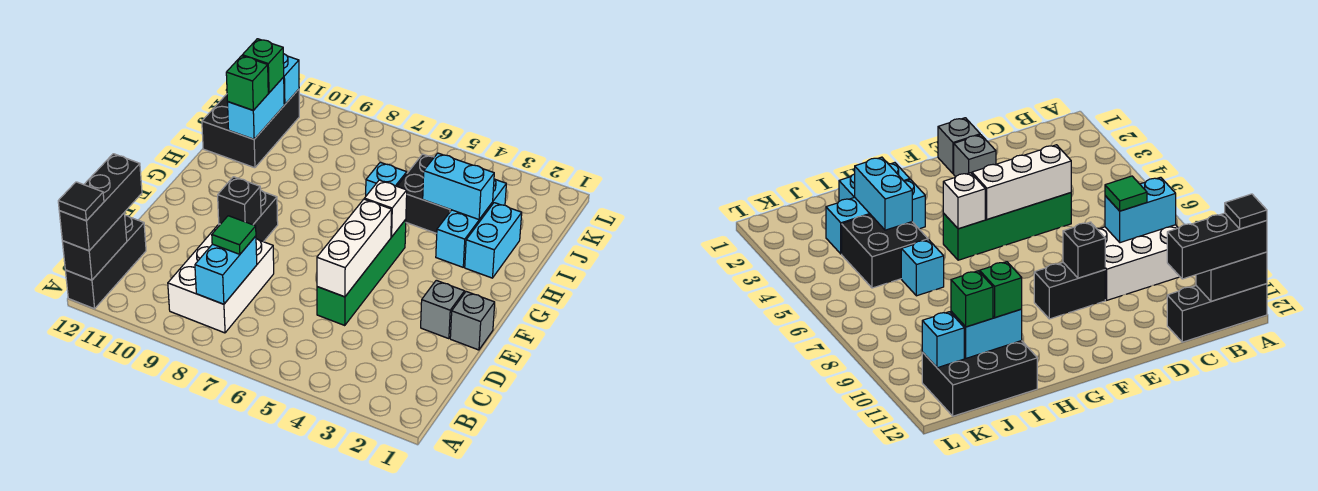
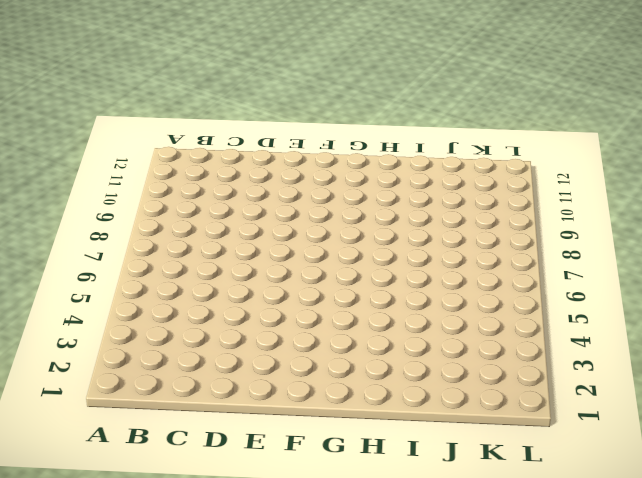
none -> black brick A12:C12 level 1
none -> white brick B8:D9 level 1
none -> green brick D5:G5 level 1

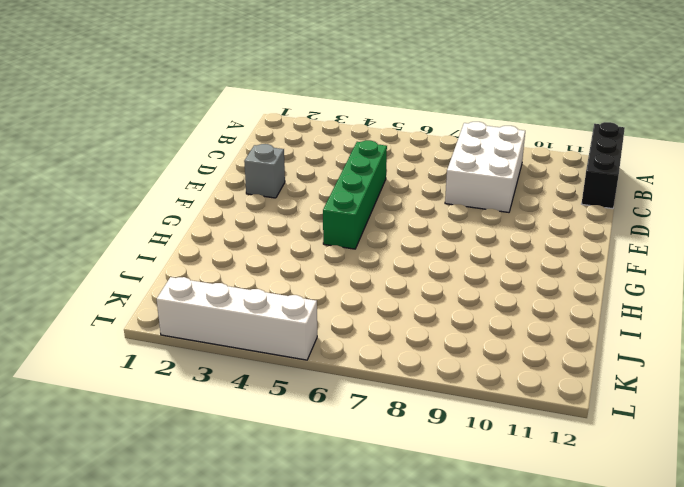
white brick L2:L5 level 1 -> none
none -> grey brick E1 level 1
none -> black brick E9:F9 level 1
none -> cyan brick H2:I2 level 1

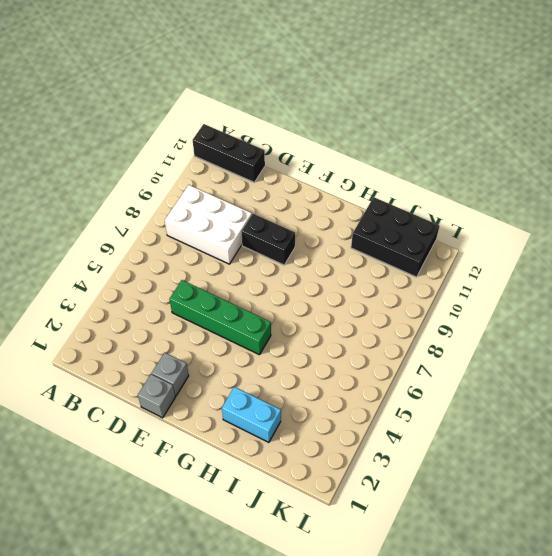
none -> cyan brick H3:J3 level 1
none -> black brick I4:J5 level 1
none -> cyan brick I6 level 1

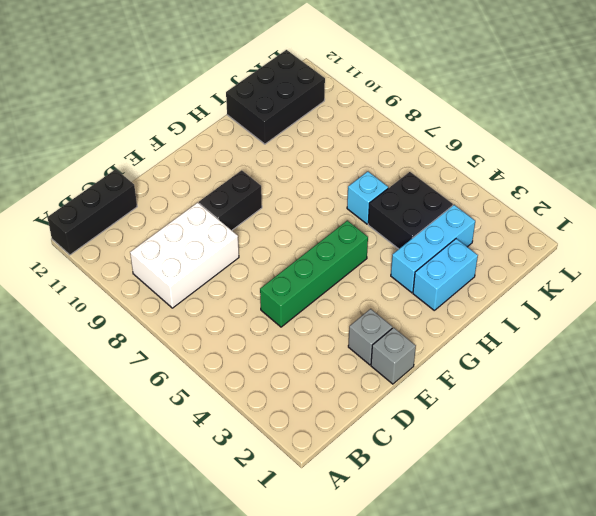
none -> black brick A12:B12 level 2
none -> cyan brick B8:C8 level 2
none -> white brick D5:F5 level 2

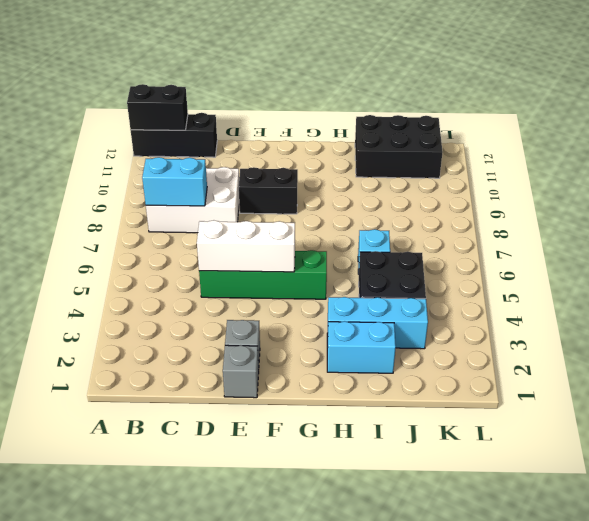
none -> black brick E9 level 2
none -> white brick G5 level 2
none -> cyan brick I3:I4 level 2

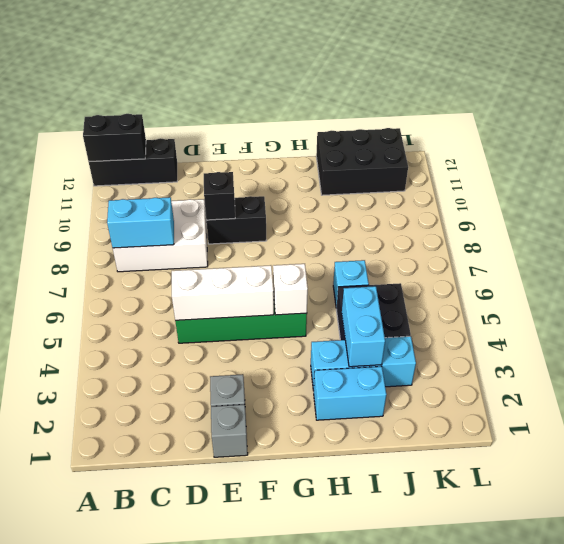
none -> cyan brick I11:J11 level 2
none -> cyan brick K11 level 2
none -> black brick A12:C12 level 3

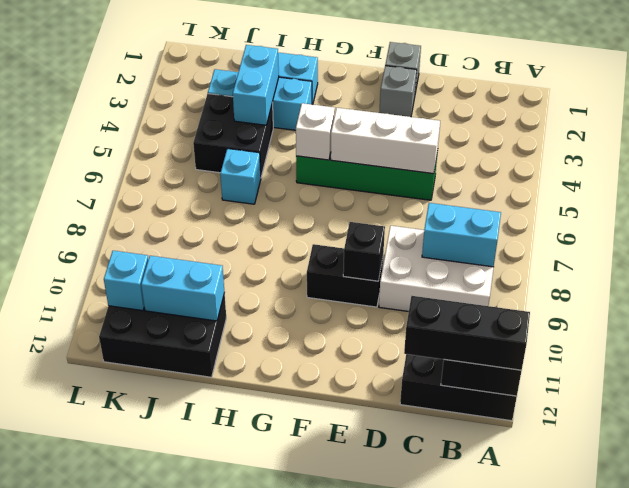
none -> green tile C8 level 3
none -> green brick I11 level 3
none -> green brick J11 level 3

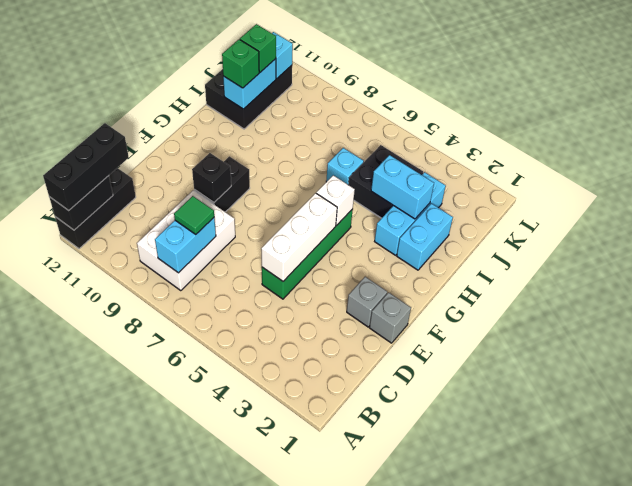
none -> black tile A12 level 4

